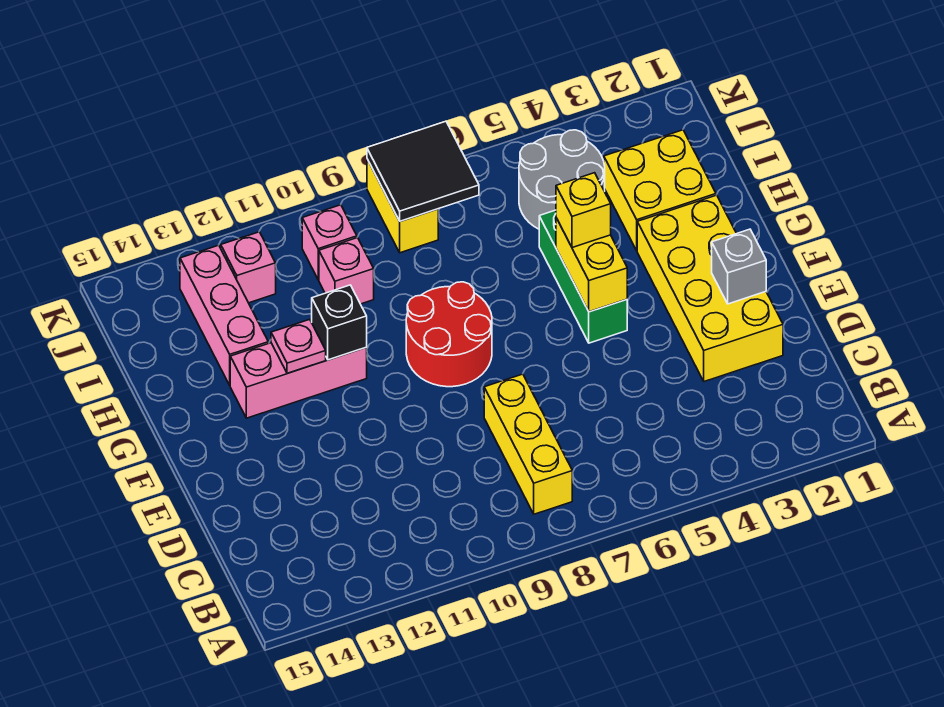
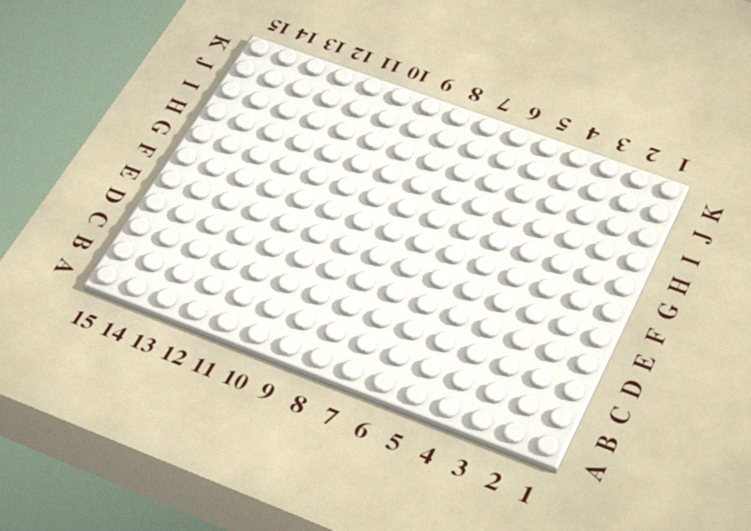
none -> yellow brick B8:D8 level 1
none -> yellow brick D2:G3 level 1
none -> green brick F5:H5 level 1

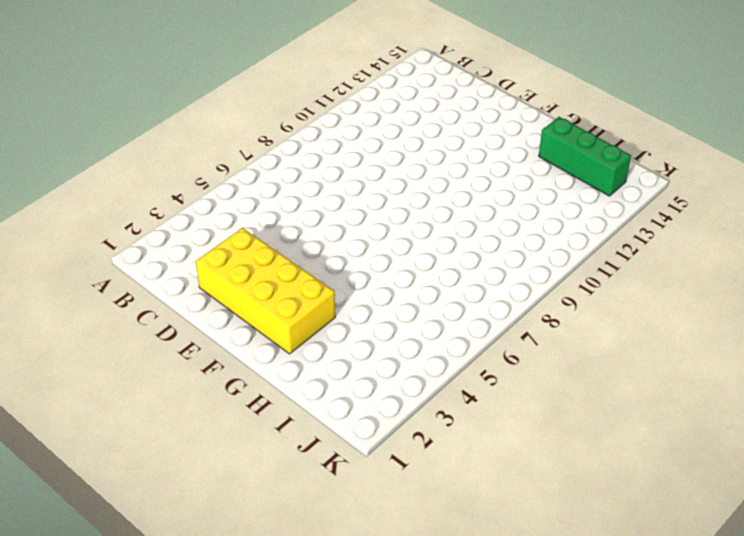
green brick H14:J14 level 1 -> green brick F5:H5 level 1
none -> yellow brick B8:D8 level 1
none -> red round brick F8:G9 level 1
none -> pink brick G11:G13 level 1

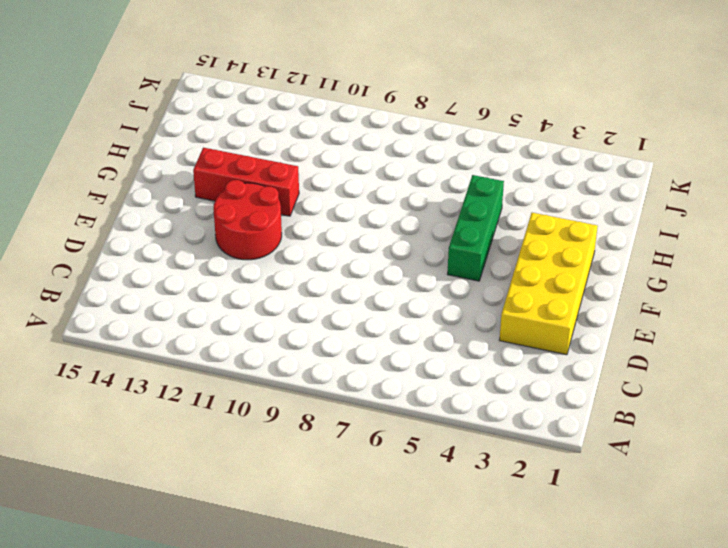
red round brick E11:F12 level 1 -> red round brick F8:G9 level 1
red brick G11:G13 level 1 -> pink brick G11:G13 level 1
none -> yellow brick B8:D8 level 1
none -> yellow brick H2:I3 level 1
none -> pink brick H13:J13 level 1

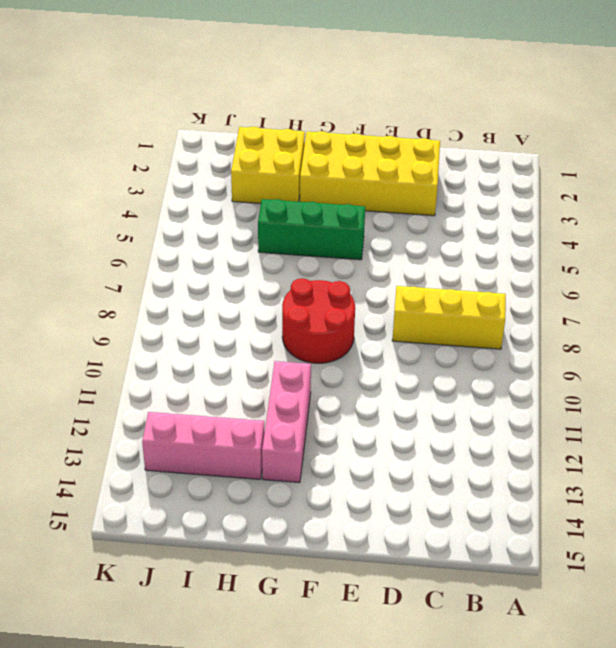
none -> grey round brick I4:J5 level 1
none -> pink brick I10 level 1
none -> yellow brick J8:K8 level 1

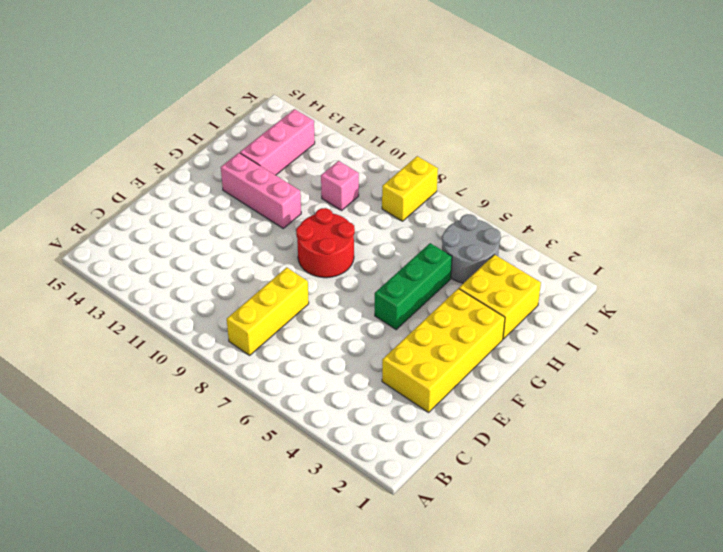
none -> pink brick J10 level 1
none -> pink brick J12 level 1
none -> grey brick E2 level 2

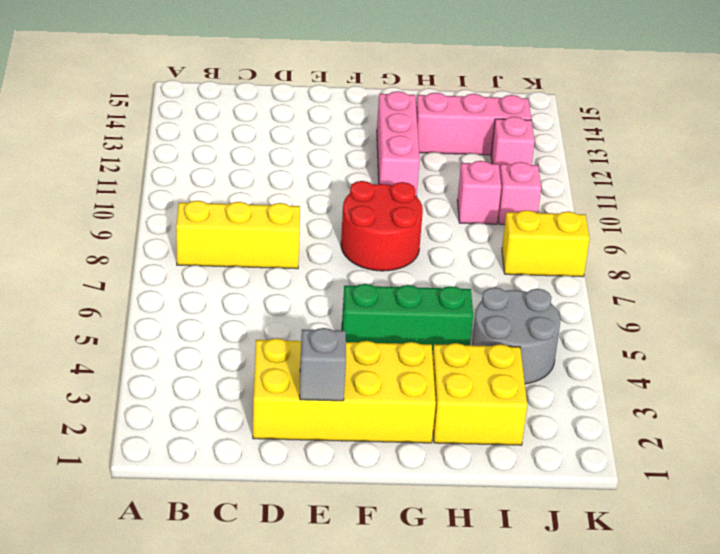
none -> yellow brick F5:G5 level 2
none -> black brick G11 level 2
none -> pink plate G12 level 2

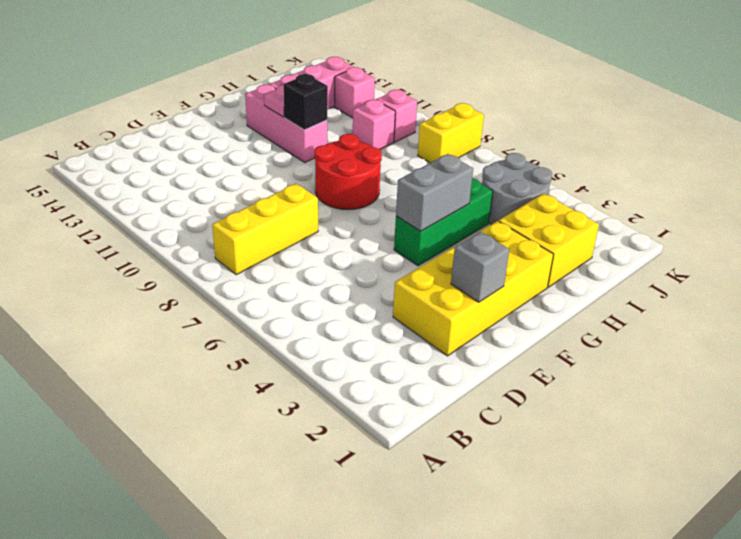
grey brick F5:G5 level 2 -> yellow brick F5:G5 level 2
none -> black tile J7:K8 level 2
none -> yellow brick G5 level 3

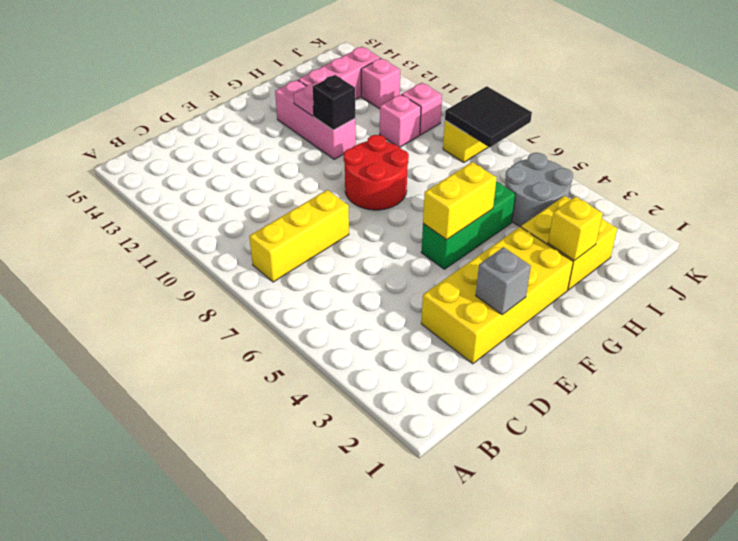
yellow brick H2 level 2 -> yellow brick G5 level 3

